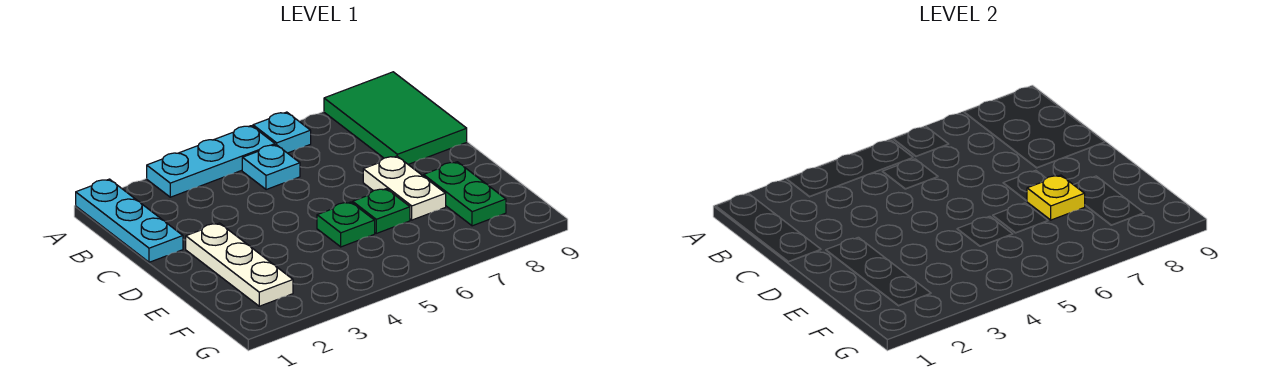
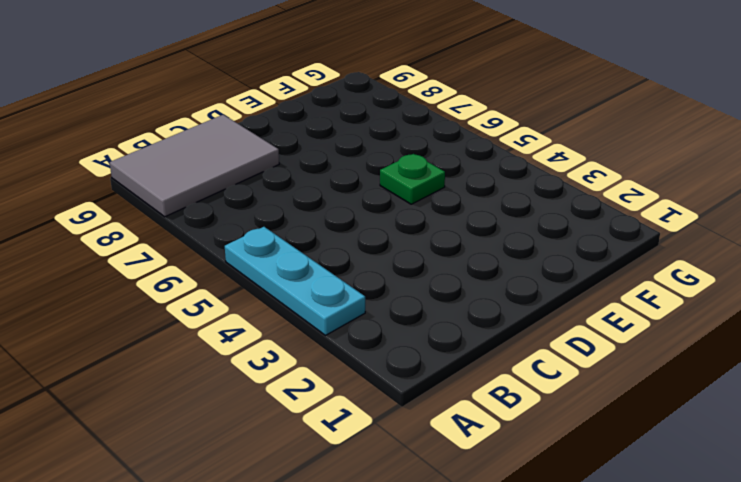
grey tile A8:C9 level 1 -> green tile A8:C9 level 1
none -> cyan plate A1:C1 level 1
none -> cyan plate A6 level 1

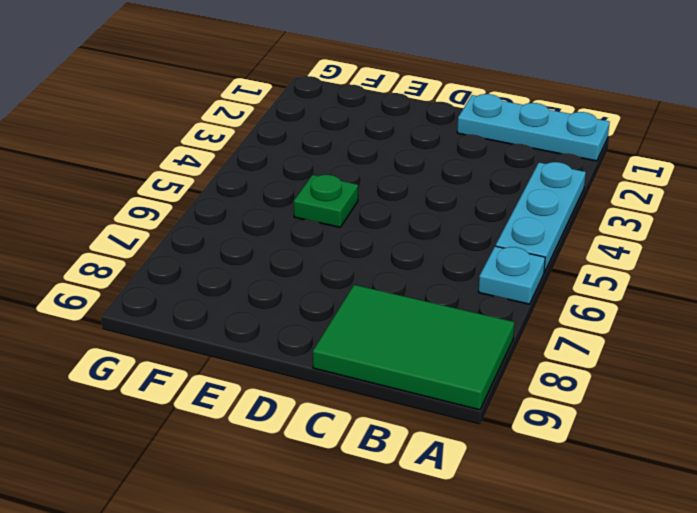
none -> cyan plate B5 level 1
none -> white plate D2:F2 level 1

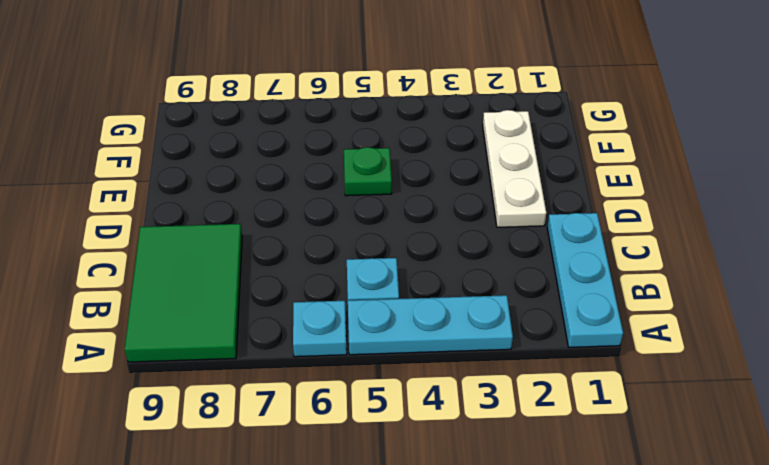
none -> white plate D7:E7 level 1
none -> green plate E6 level 1

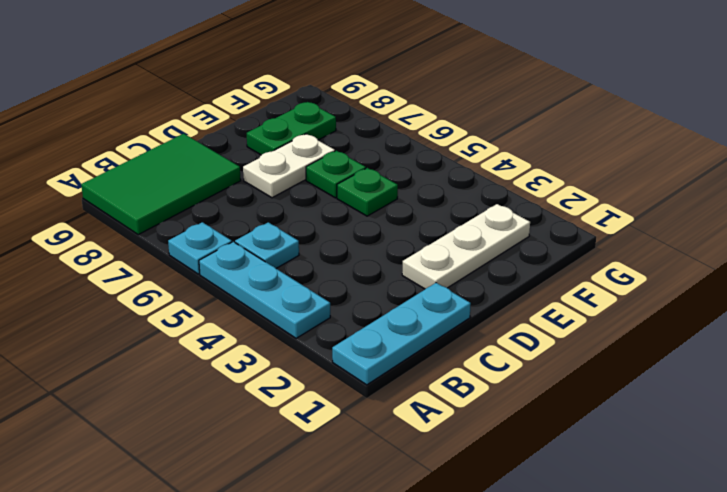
none -> yellow plate E7 level 2

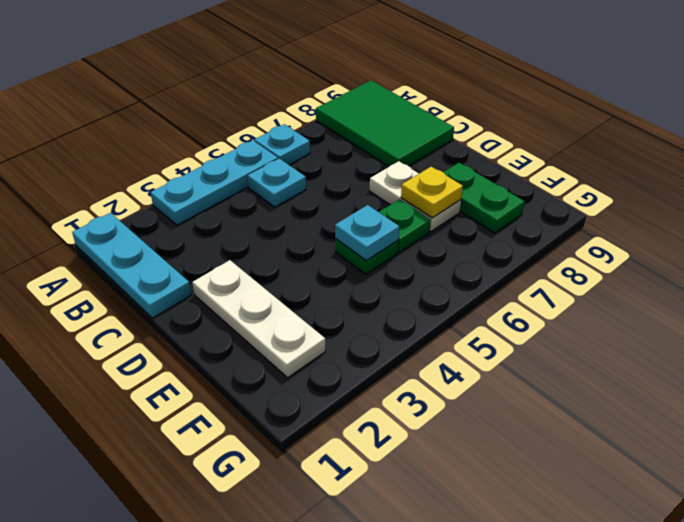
cyan plate E5 level 2 -> none

